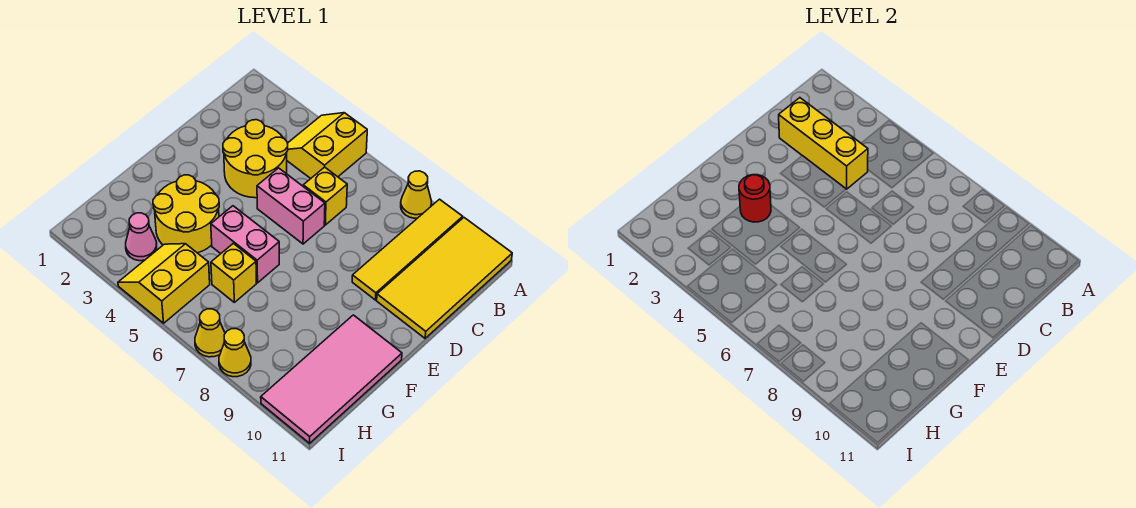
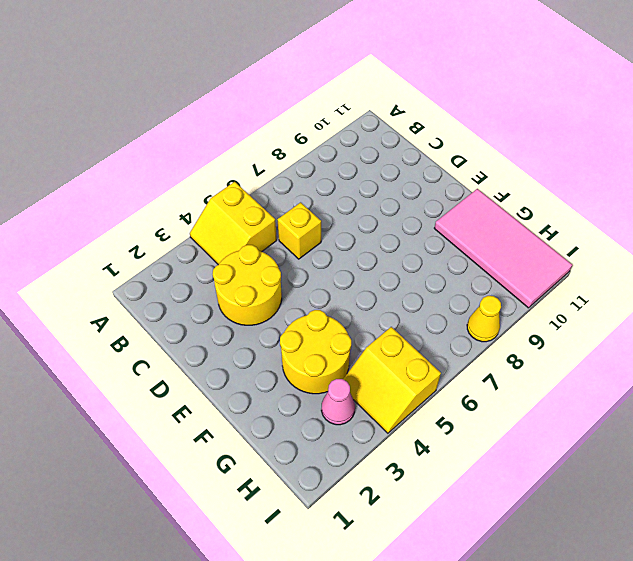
none -> yellow cone A8 level 1
none -> yellow tile A9:D9 level 1
none -> yellow tile A10:D11 level 1

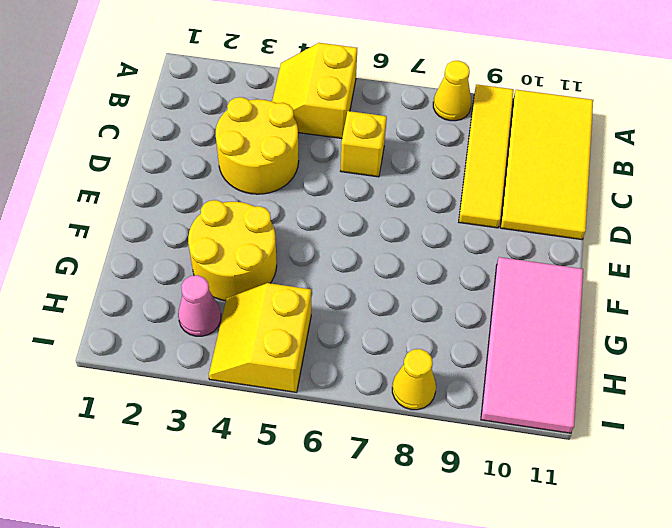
none -> pink brick D5:D6 level 1
none -> pink brick F5:F6 level 1
none -> yellow brick G6 level 1

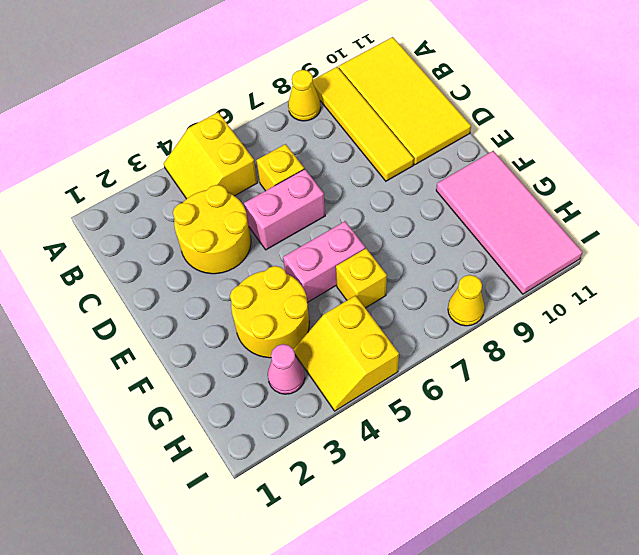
none -> yellow cone I7 level 1
none -> yellow brick C2:C4 level 2
none -> red round brick F3 level 2

